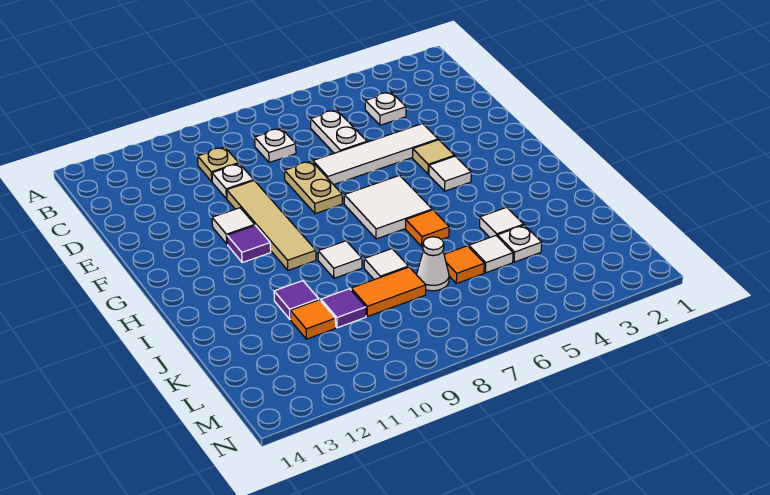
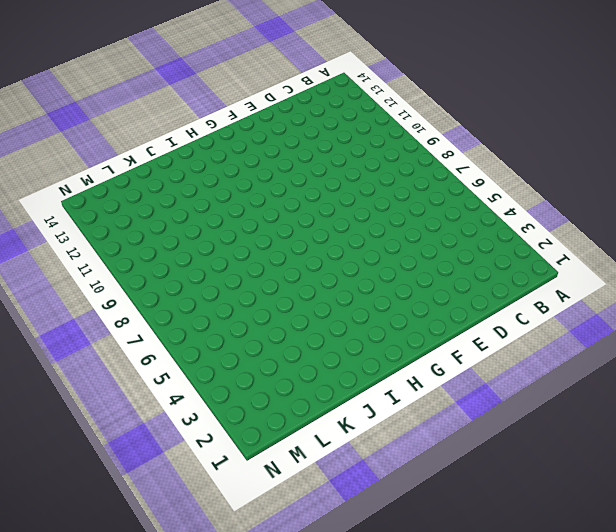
none -> white plate C4 level 1
none -> white plate C6:D6 level 1
none -> white plate C8 level 1

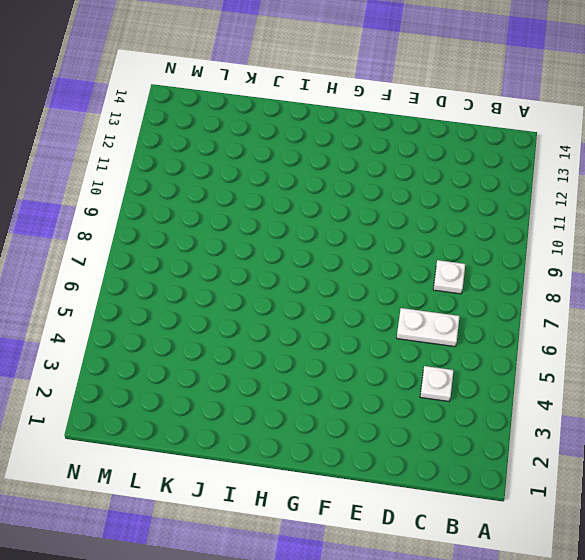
none -> tan plate C10 level 1
none -> white plate D10 level 1
none -> white tile E4:E7 level 1

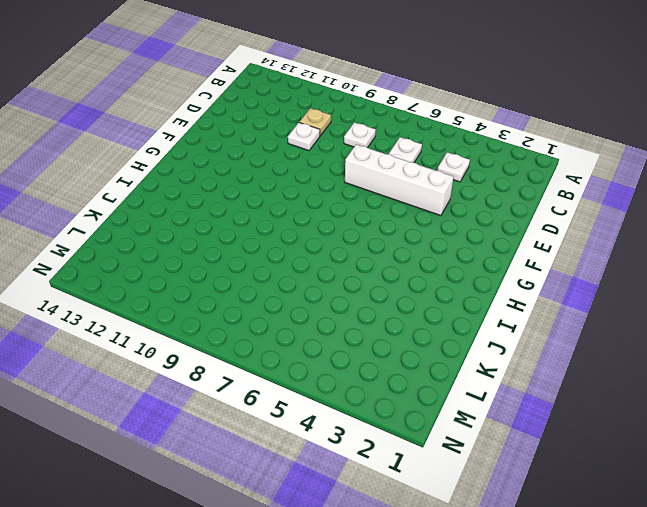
white brick E4:E7 level 1 -> white tile E4:E7 level 1
none -> tan plate E8:F8 level 1
none -> tan tile E10:H10 level 1
none -> tan tile F4 level 1

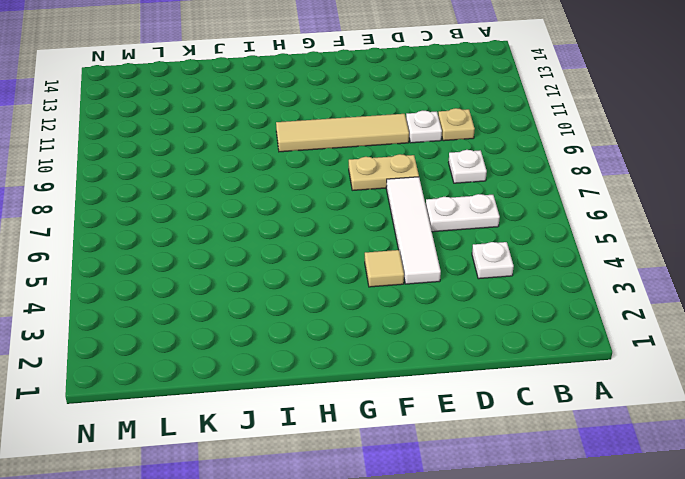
none -> white tile F11 level 1
none -> white tile G4 level 1
none -> white tile G6:H7 level 1

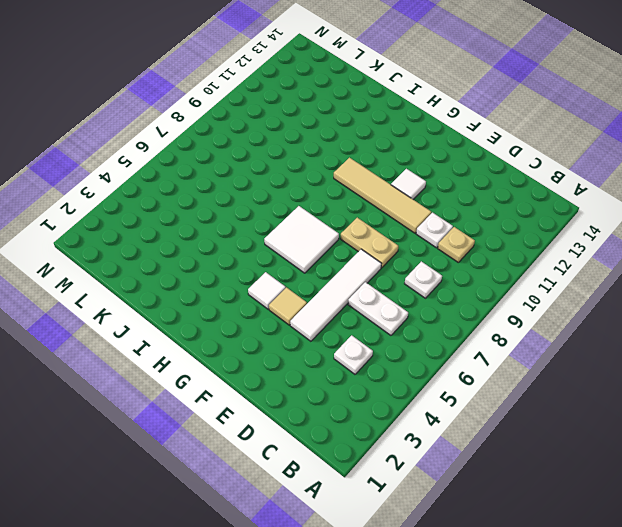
none -> purple tile G11 level 1
none -> orange tile I6 level 1
none -> white tile I9 level 1

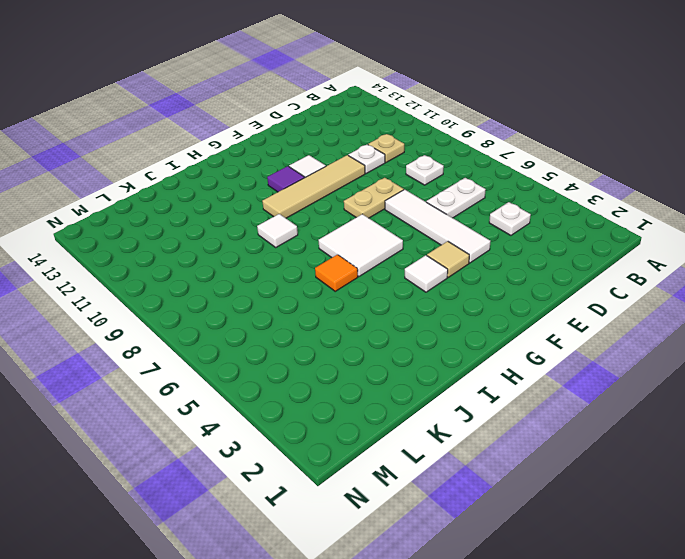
none -> white tile J4 level 1
none -> white tile J8 level 1
none -> purple tile J11 level 1

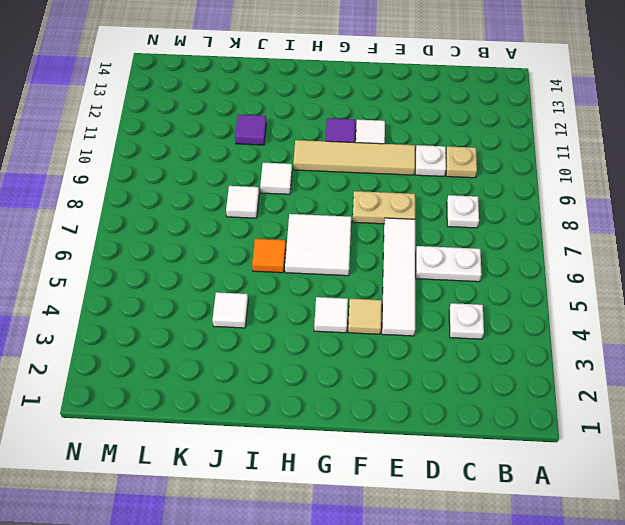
none -> white plate K4 level 1
none -> white tile K5 level 1
none -> orange tile K6 level 1

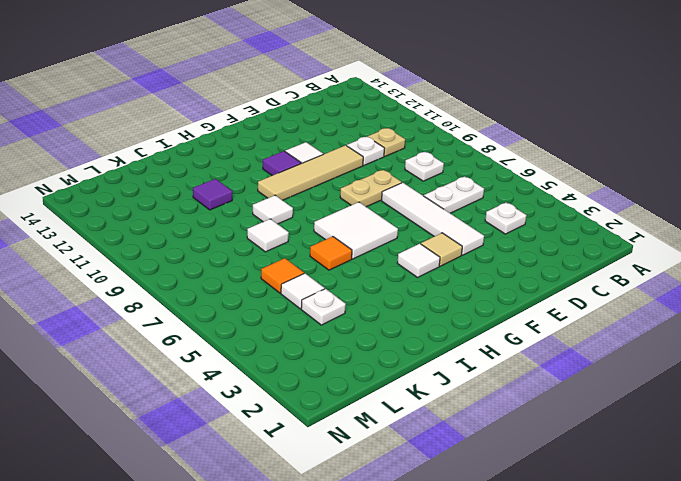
none -> white tile J4 level 1
none -> white cone K7 level 1
none -> orange tile K8:K9 level 1

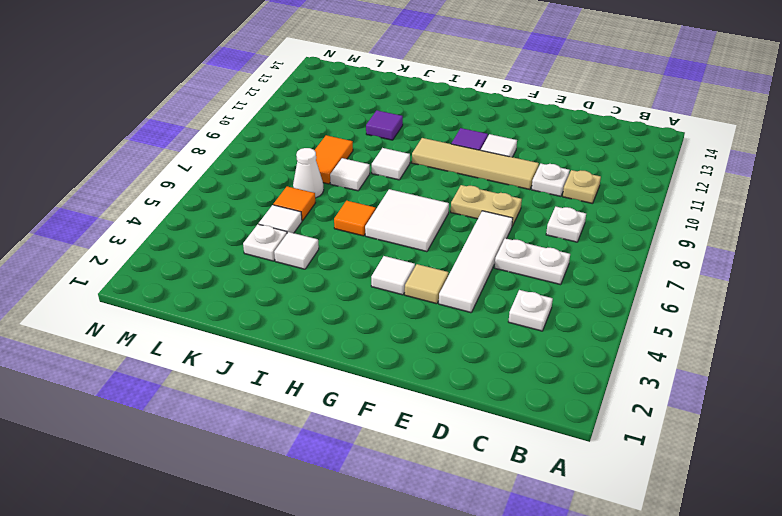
none -> purple tile K10 level 1
none -> orange tile K11 level 1

